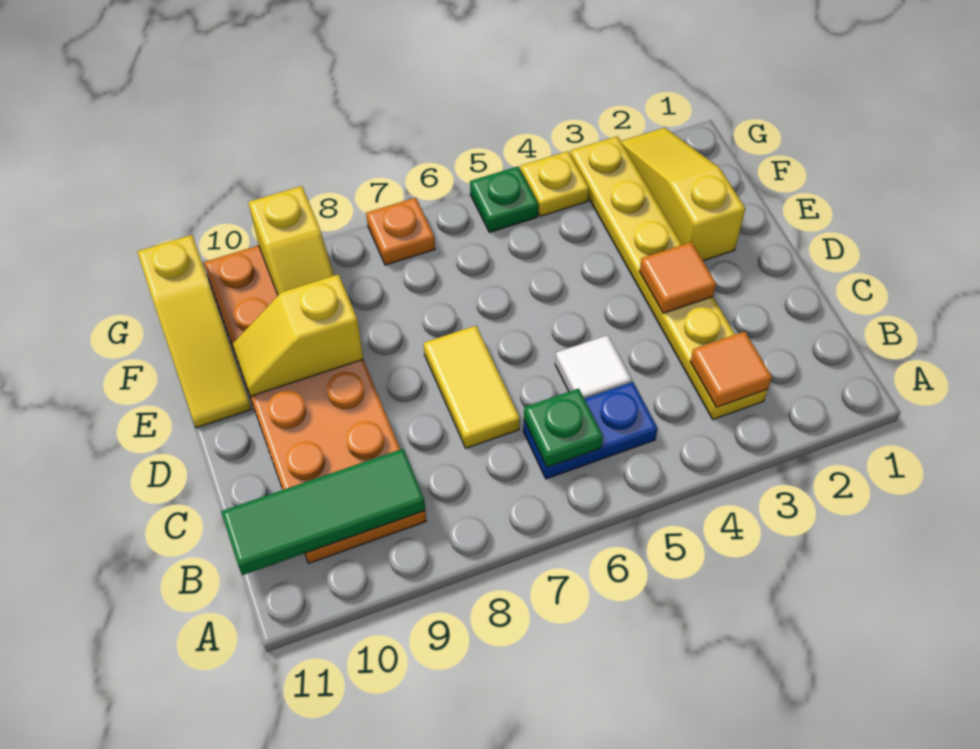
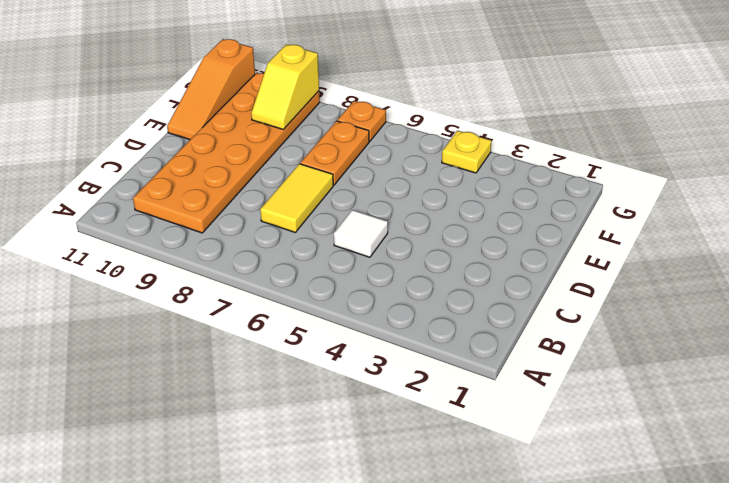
orange plate E7:F7 level 1 -> none
orange slope E11:G11 level 1 top G -> yellow slope E11:G11 level 1 top G
none -> yellow plate B3:G3 level 1
none -> blue plate B5:B6 level 1
none -> yellow slope E2:G2 level 1 top E

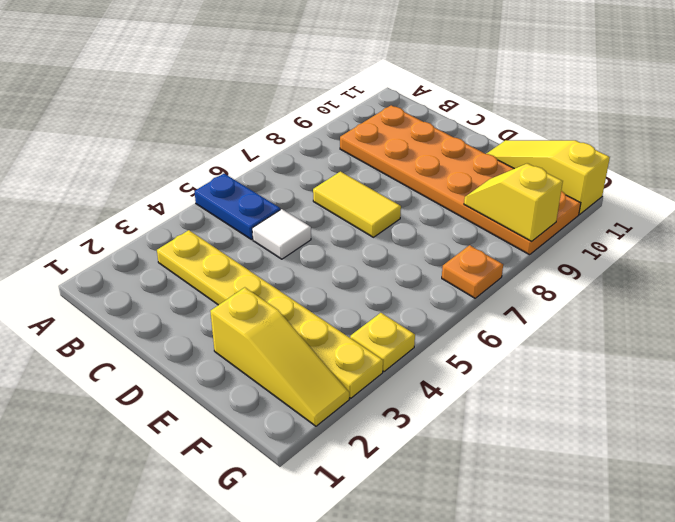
blue plate A5:B5 level 1 -> blue plate B5:B6 level 1
none -> green plate G5 level 1
none -> orange tile B3 level 2
none -> green plate B6 level 2

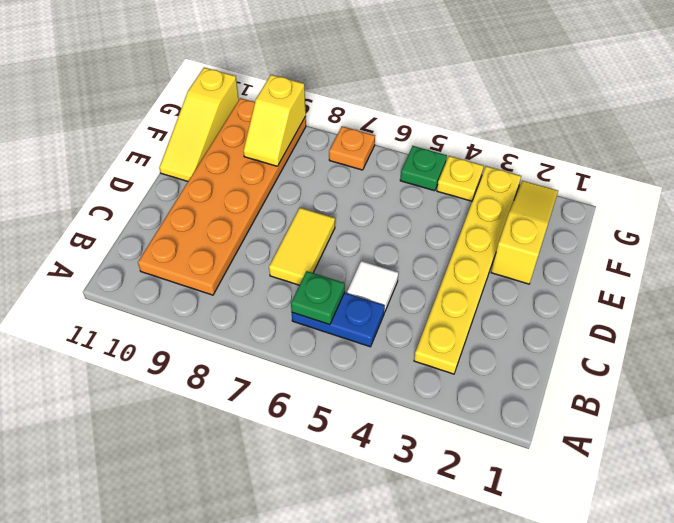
none -> orange tile B3 level 2
none -> green tile B9:B11 level 2
none -> orange tile D3 level 2

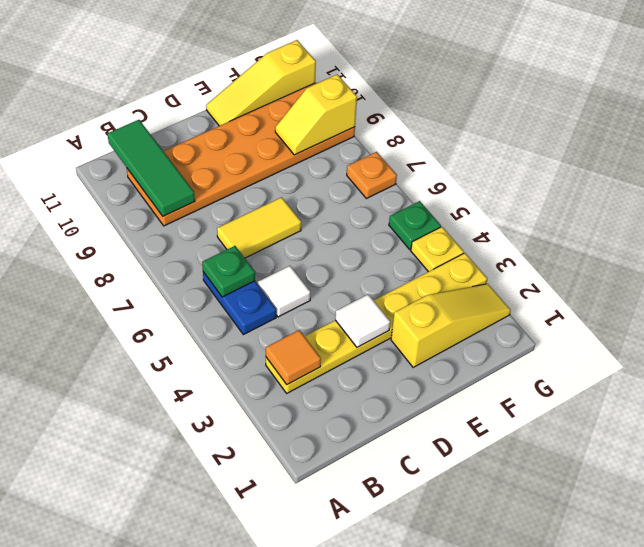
white tile D3 level 2 -> orange tile D3 level 2
none -> yellow slope E9:E10 level 2 top 9

